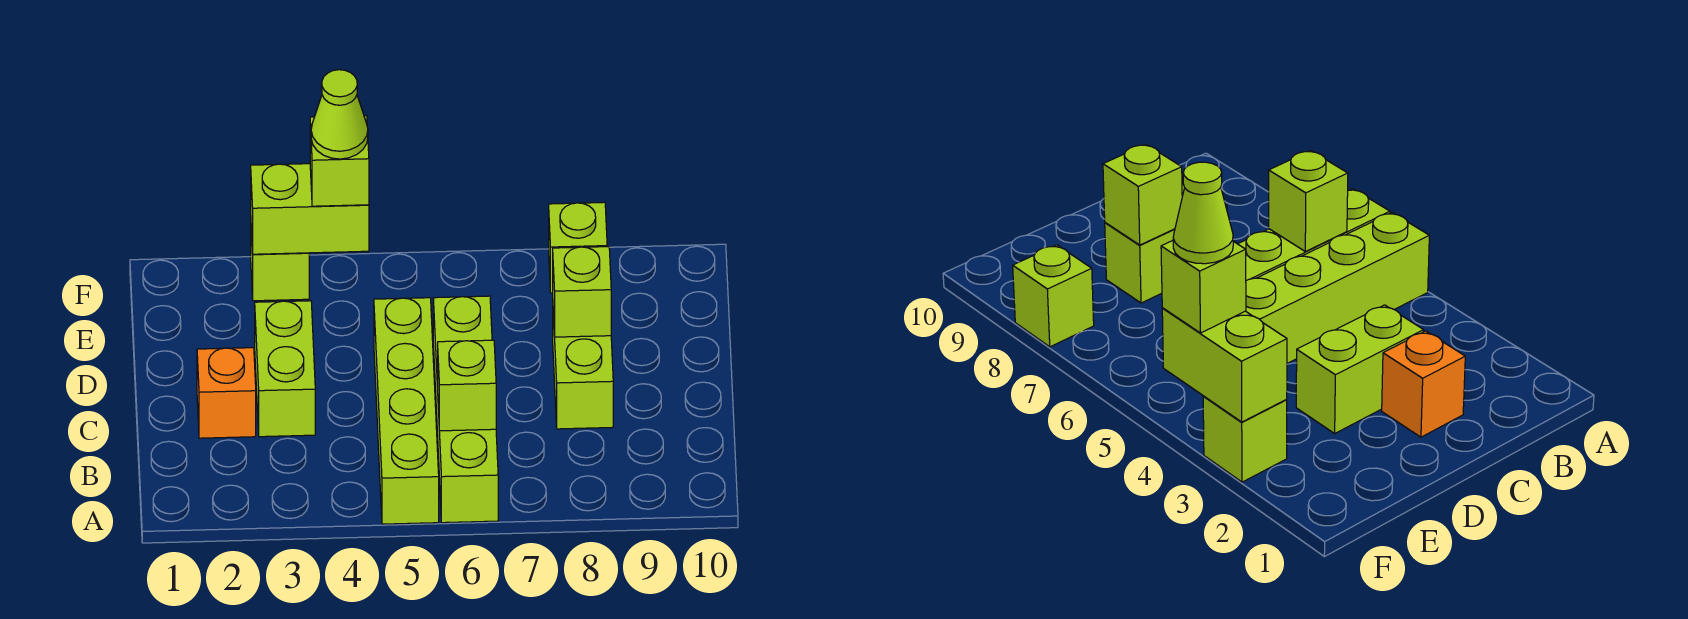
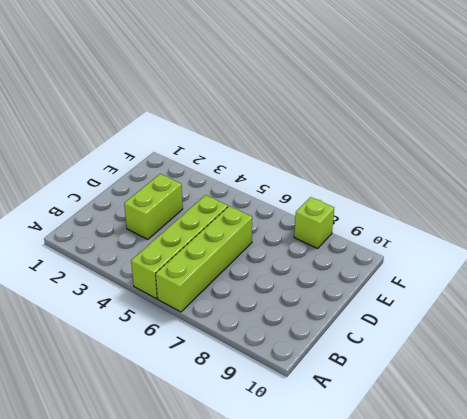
none -> orange brick C2 level 1
none -> lime brick C8:D8 level 1
none -> lime brick F3 level 1

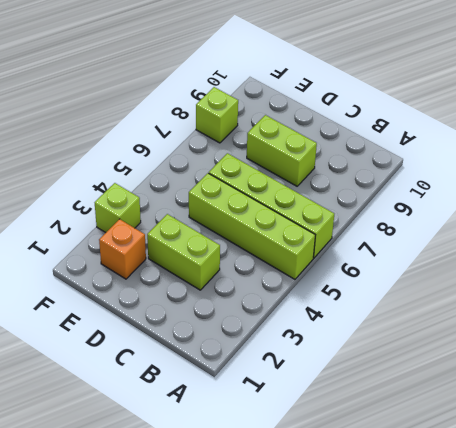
orange brick E2 level 1 -> orange brick C2 level 1
none -> lime brick B6 level 2
none -> lime brick D8 level 2
none -> lime brick F3:F4 level 2

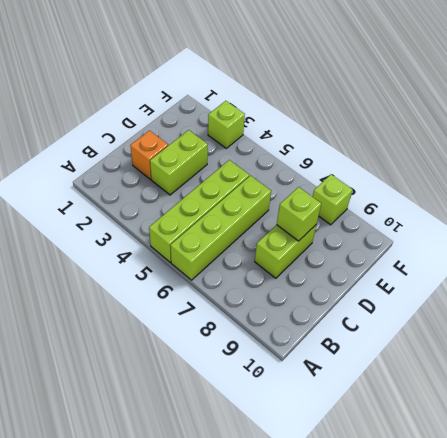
none -> lime brick B6 level 2
none -> lime brick F3:F4 level 2
none -> lime brick F4 level 3

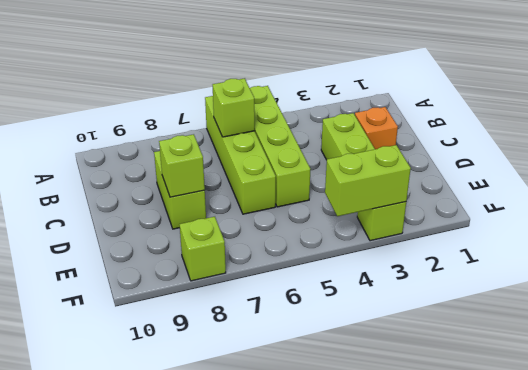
none -> lime brick F4 level 3
none -> lime cone F4 level 4

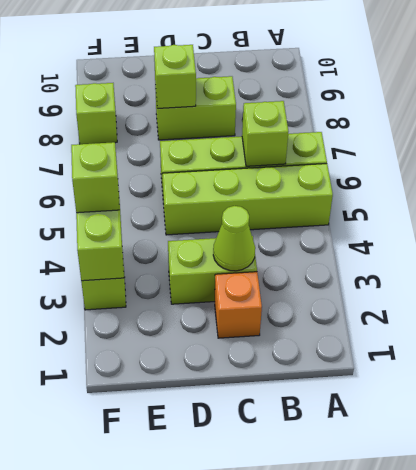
lime cone C3 level 2 -> lime cone F4 level 4

